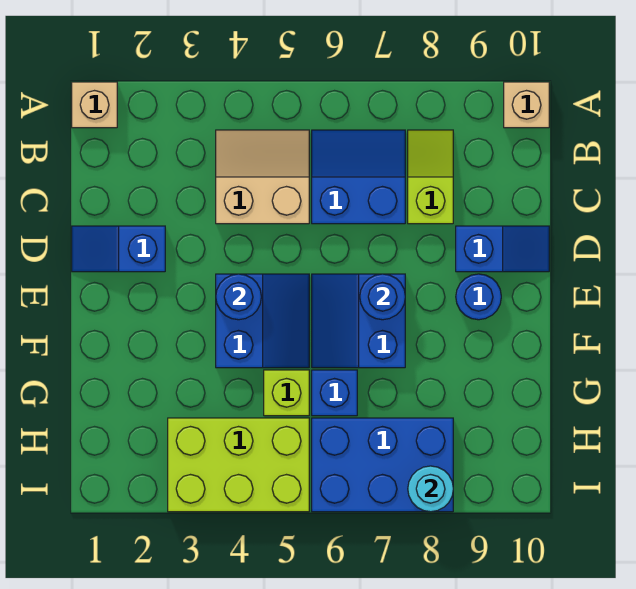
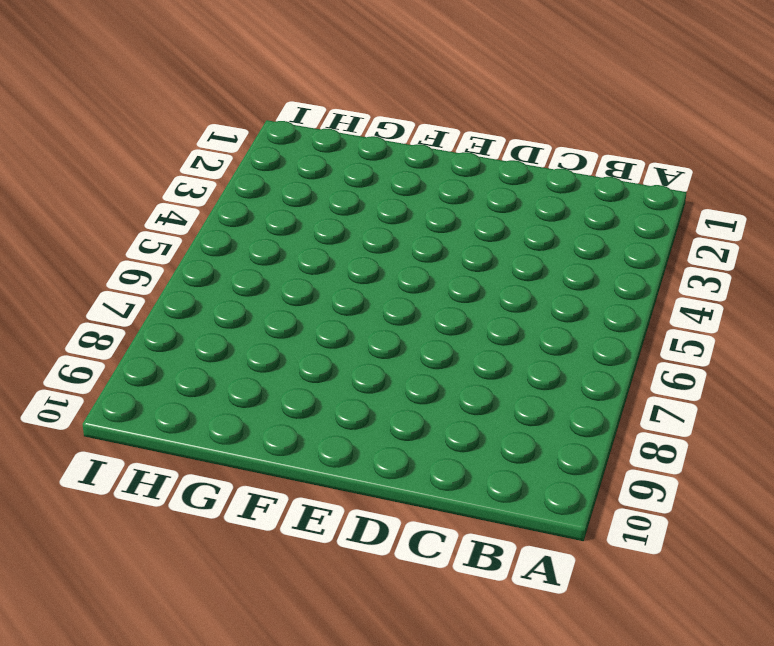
none -> tan brick A1 level 1
none -> tan brick A10 level 1
none -> tan slope B4:C5 level 1 top C

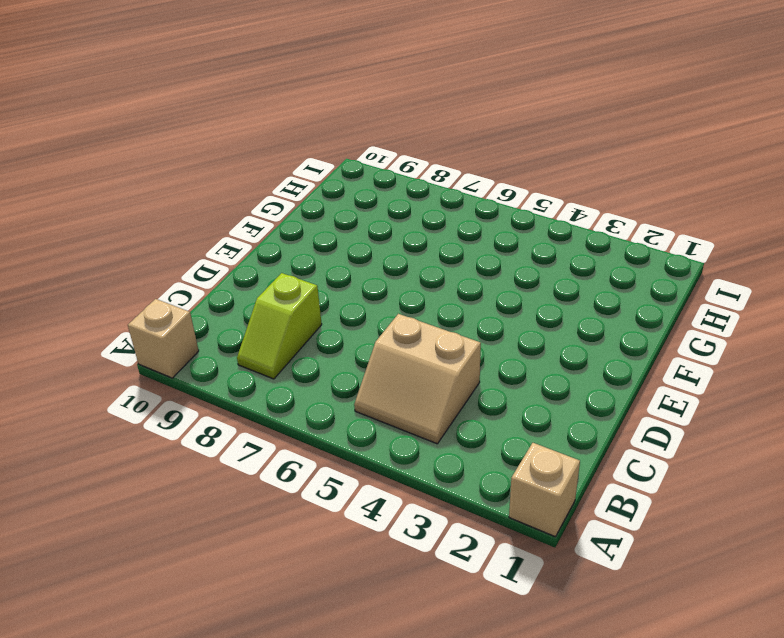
none -> blue slope B6:C7 level 1 top C
none -> blue slope D1:D2 level 1 top 2
none -> blue slope D9:D10 level 1 top 9

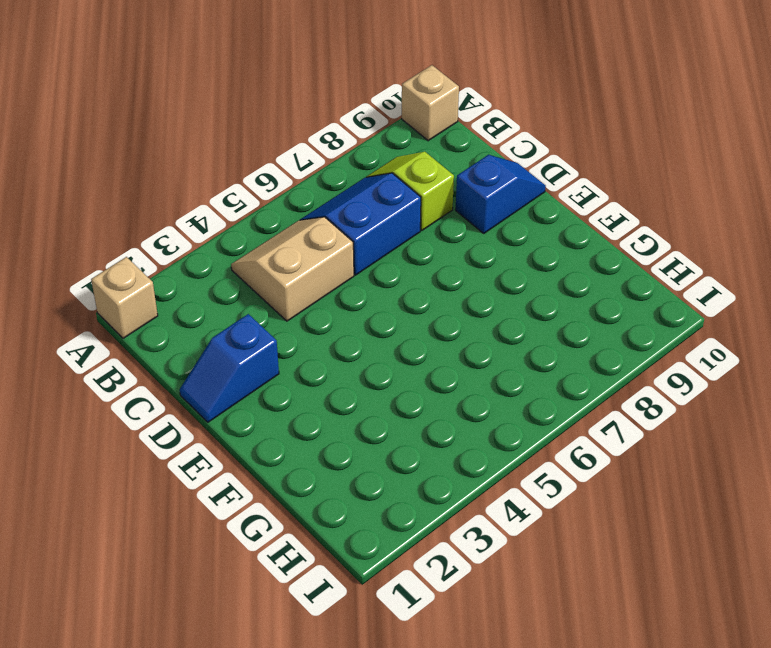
none -> blue slope E4:F5 level 1 top 4
none -> blue slope E6:F7 level 1 top 7
none -> blue round brick E9 level 1

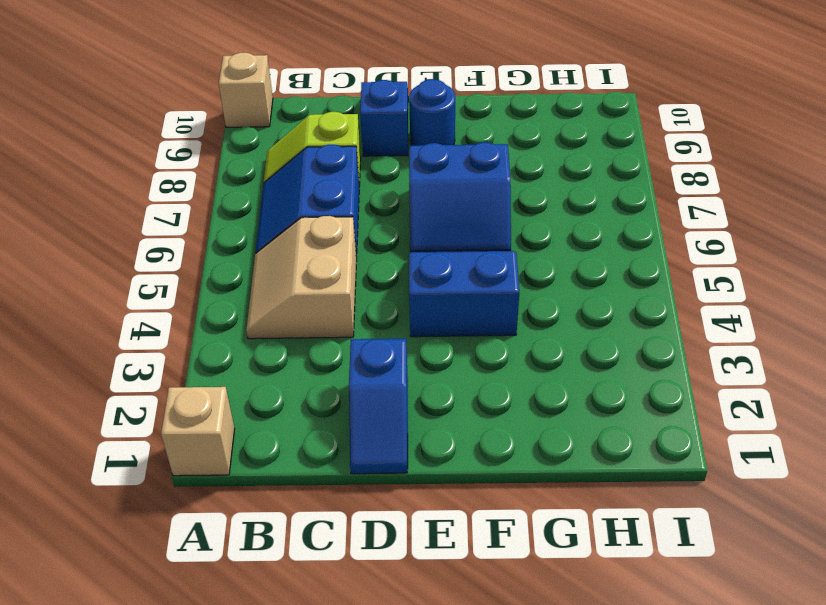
none -> lime brick G5 level 1
none -> blue brick G6 level 1
none -> lime brick H3:I5 level 1

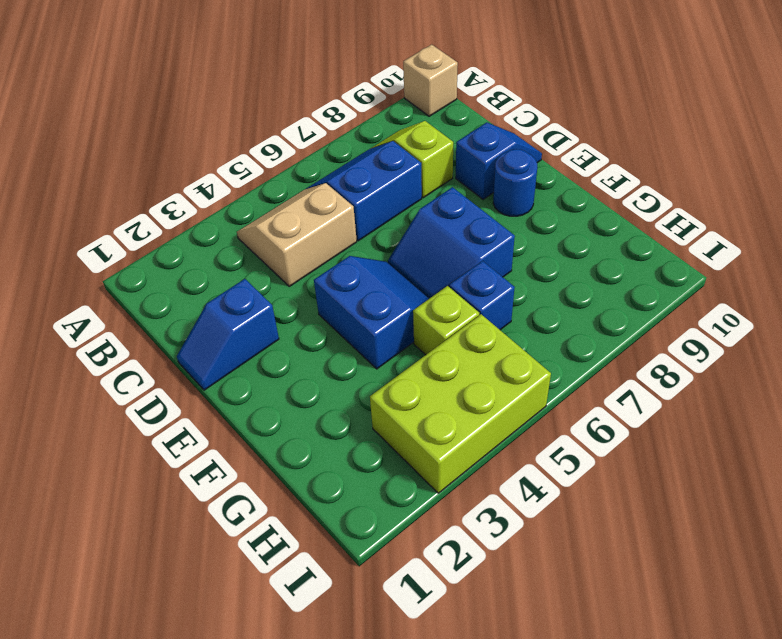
none -> tan brick A1 level 1
none -> blue brick H6:I8 level 1
none -> blue round brick E4 level 2

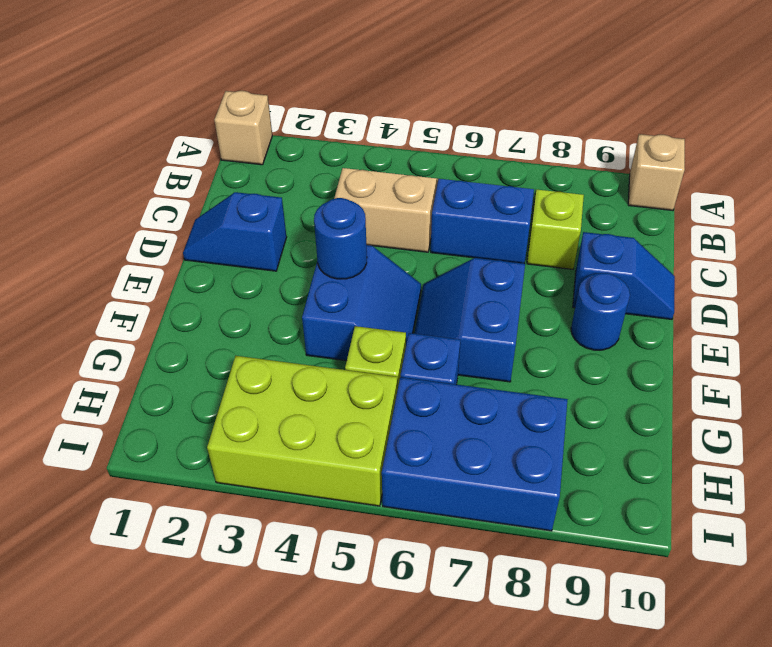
none -> blue round brick E7 level 2
none -> cyan round brick I8 level 2

